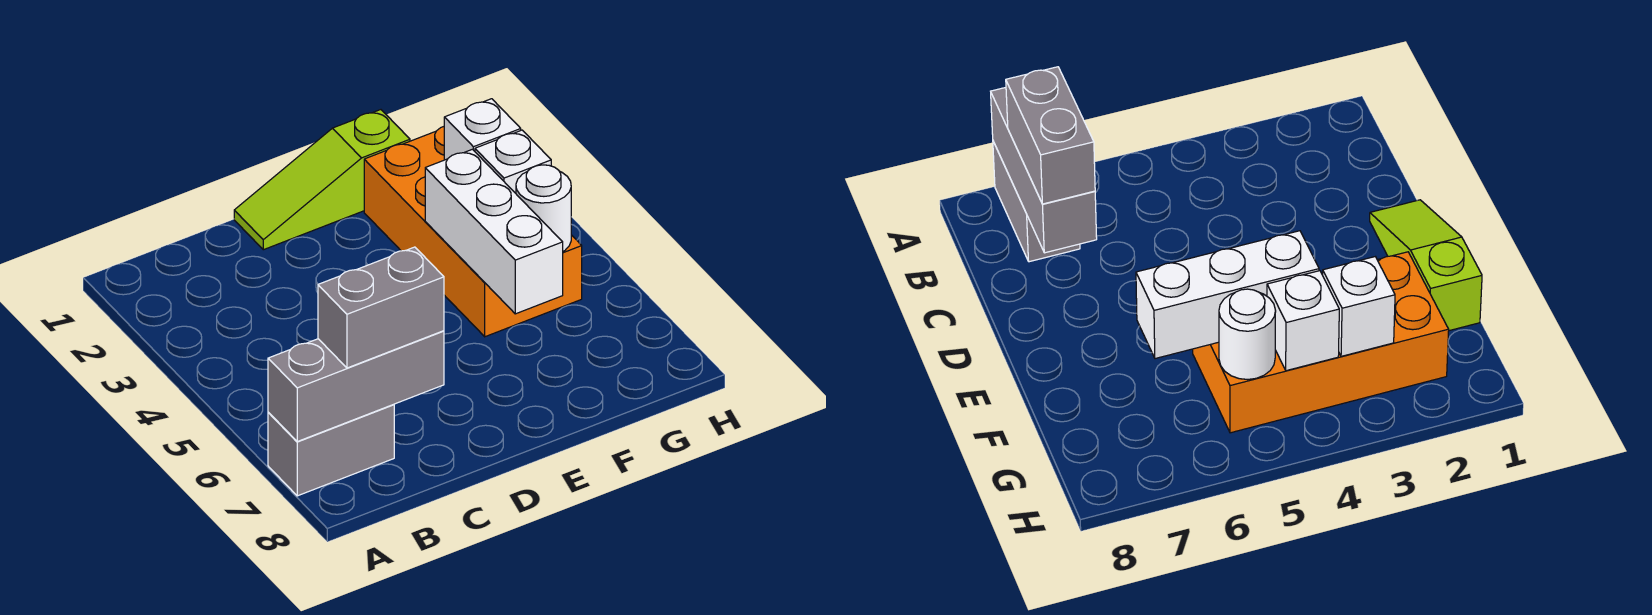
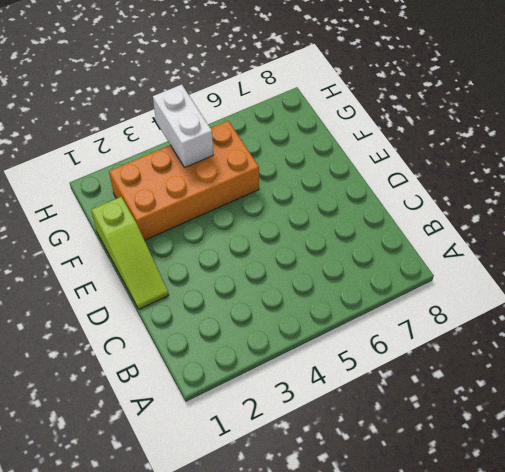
white brick G4:H4 level 2 -> white brick G4 level 2
none -> grey brick A7:B7 level 1
none -> grey brick A7:C7 level 2

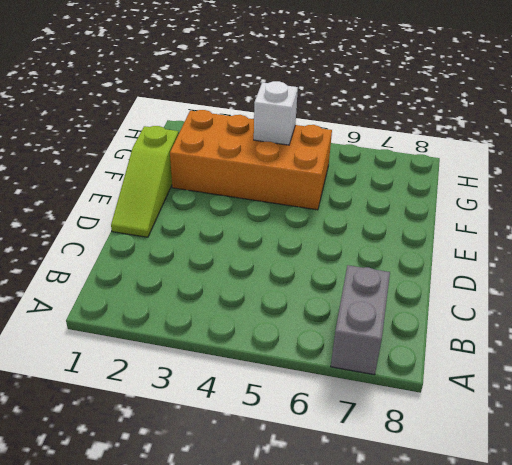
none -> grey brick A7:C7 level 2
none -> white brick F4:F6 level 2

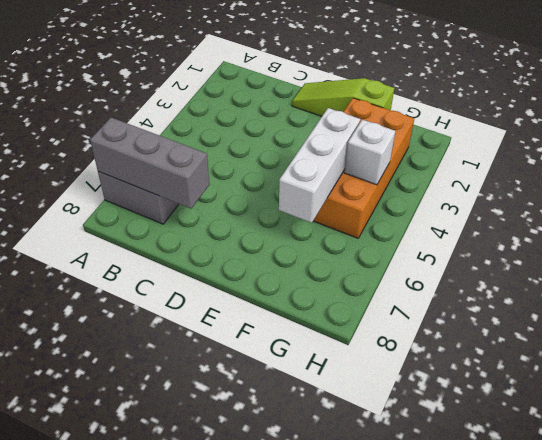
none -> white brick G3 level 2
none -> white round brick G5 level 2

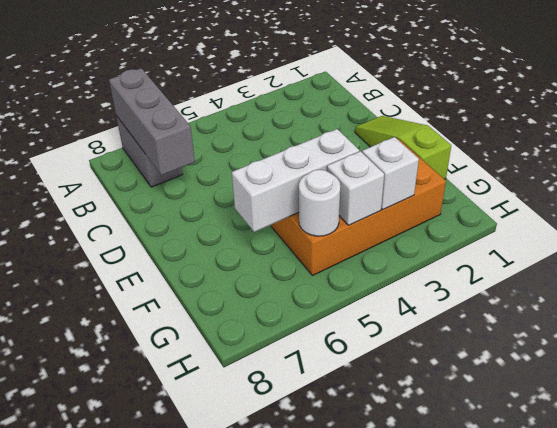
none -> grey brick B7:C7 level 3

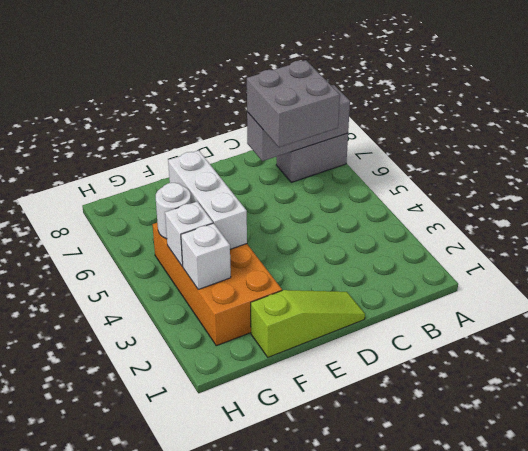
grey brick B6:C7 level 3 -> grey brick B7:C7 level 3

